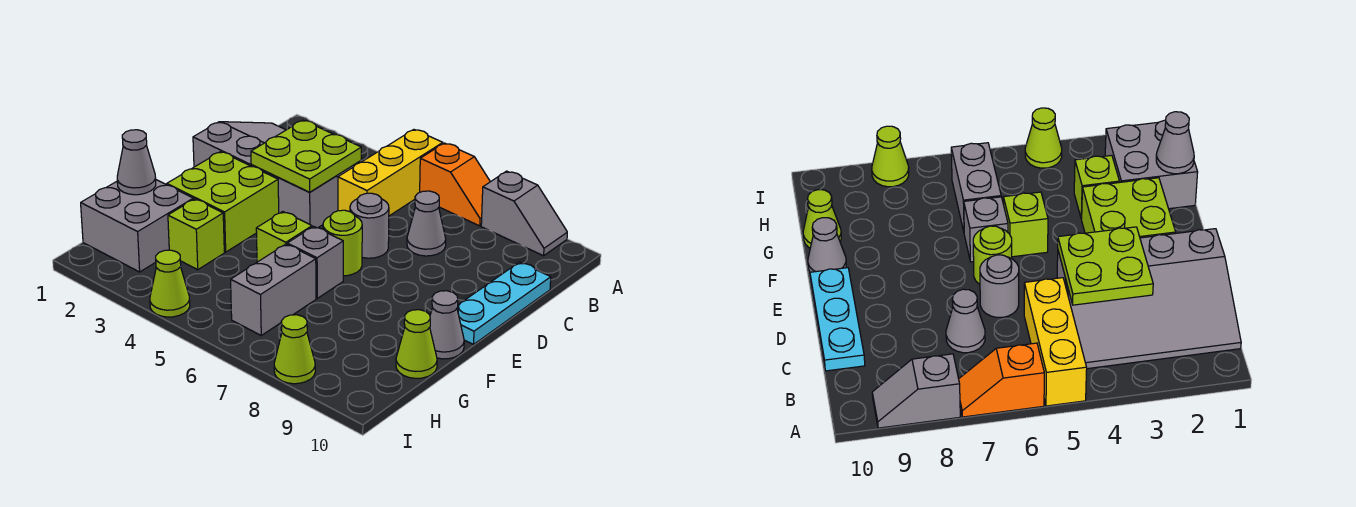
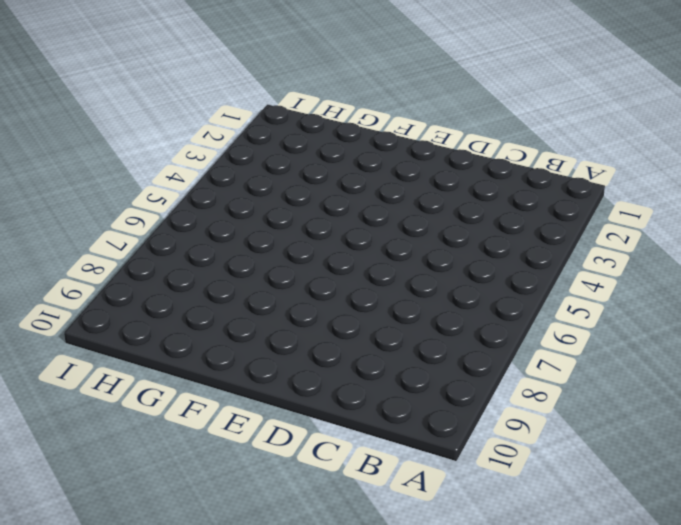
none -> yellow brick A5:C5 level 1
none -> orange slope A6:A7 level 1 top 6
none -> grey slope A8:A9 level 1 top 8

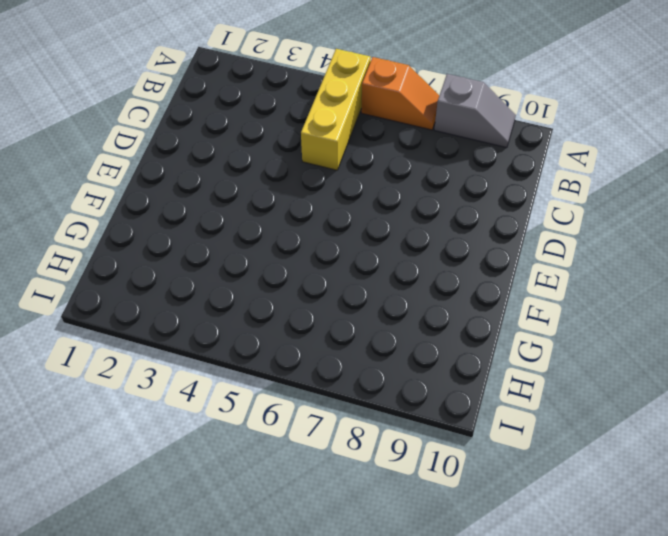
none -> grey slope B1:D4 level 1 top D
none -> grey cone C7 level 1
none -> cyan plate C10:E10 level 1

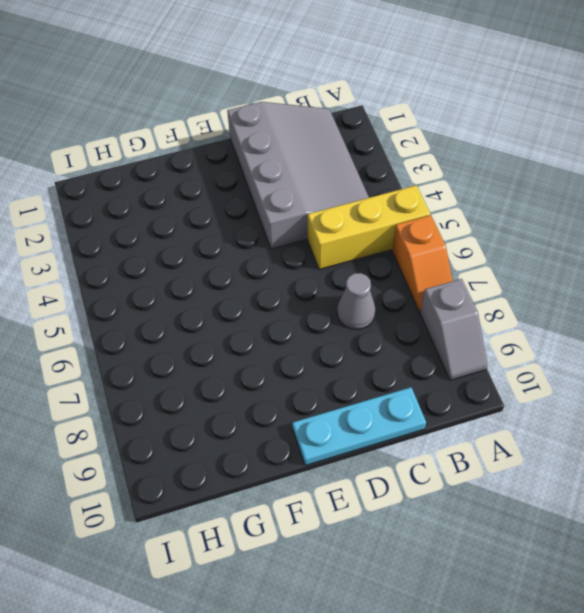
none -> grey round brick D6 level 1
none -> lime brick E2:F3 level 1
none -> lime round brick E6 level 1

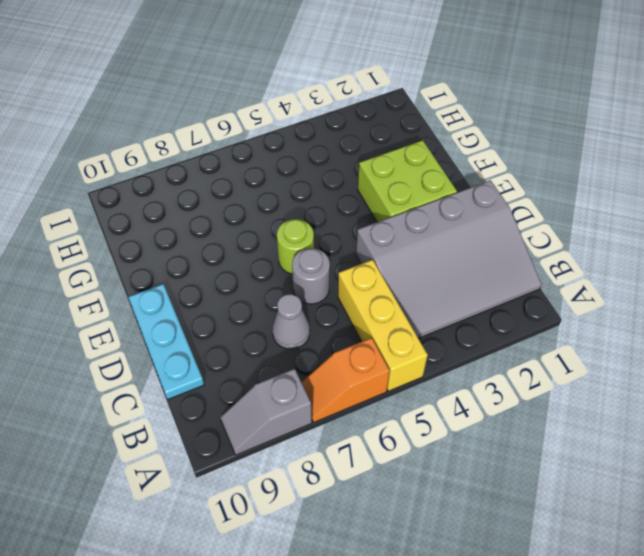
none -> lime brick F5 level 1
none -> grey brick F6 level 1
none -> grey cone F10 level 1

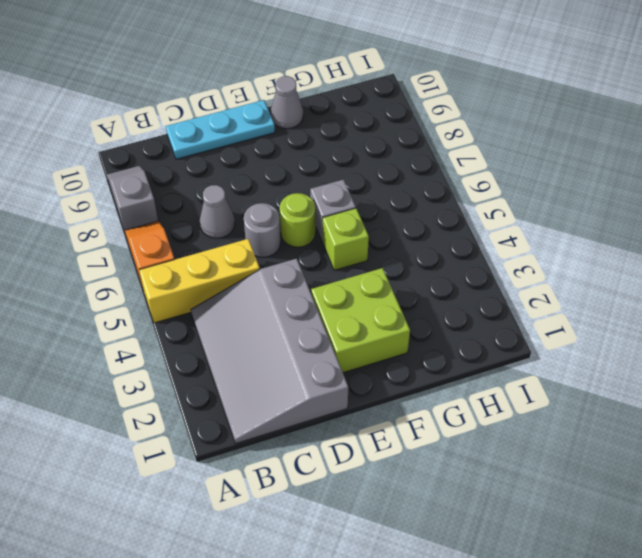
none -> grey brick G1:H2 level 1
none -> lime brick G3 level 1
none -> grey brick G6:H6 level 1

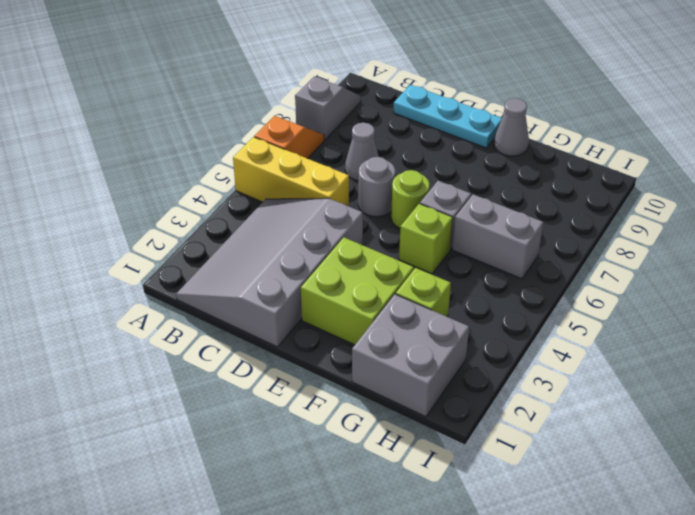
none -> lime cone G10 level 1
none -> lime cone I4 level 1
none -> lime cone I8 level 1

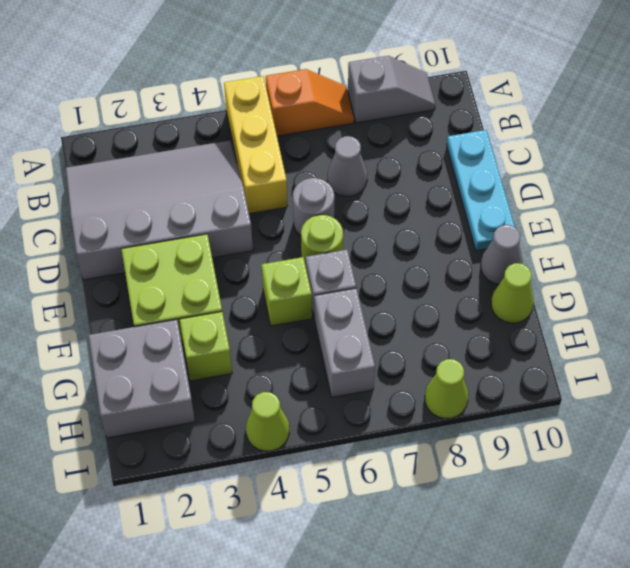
none -> lime plate C3:D4 level 2
none -> grey cone G1 level 2

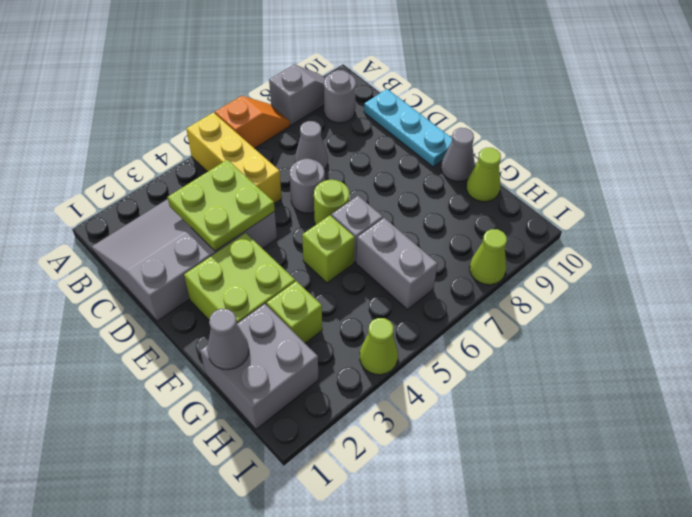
grey round brick B9 level 1 -> none

